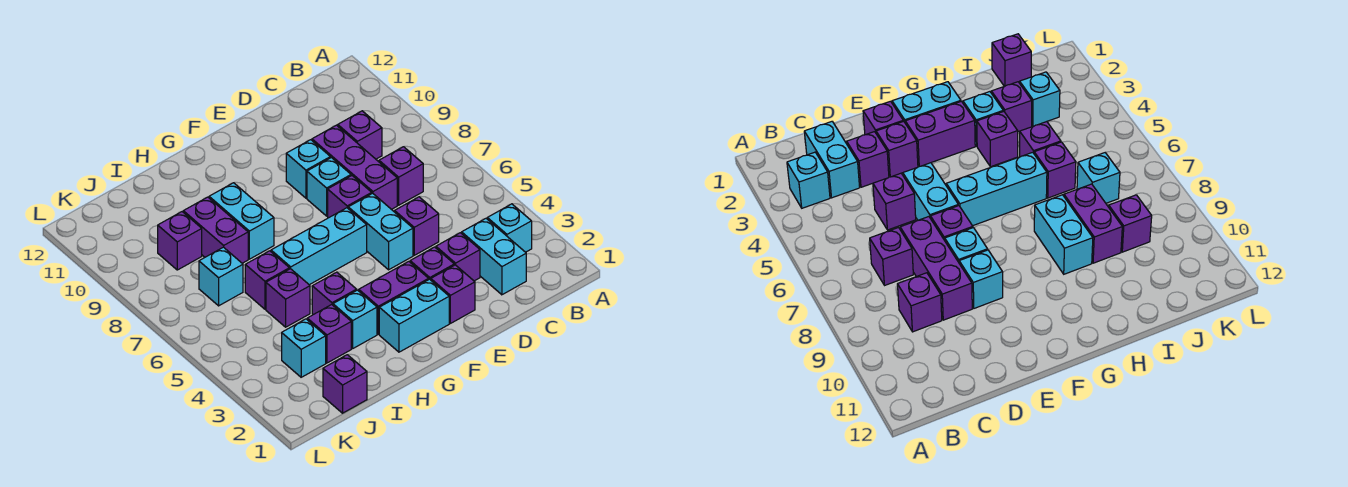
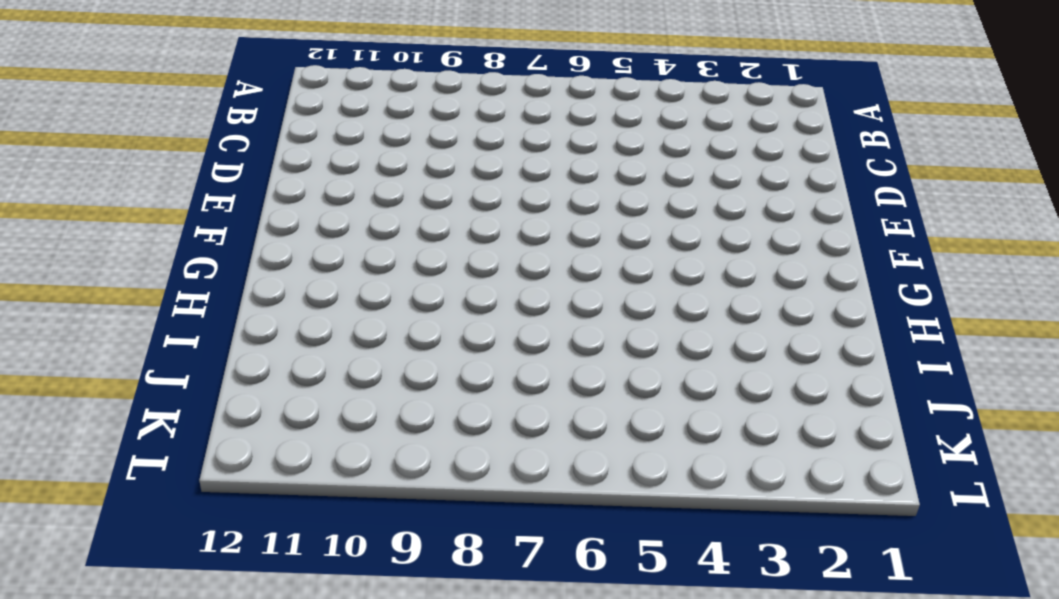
none -> cyan brick B3 level 1
none -> cyan brick C2:C3 level 1
none -> purple brick C7 level 1

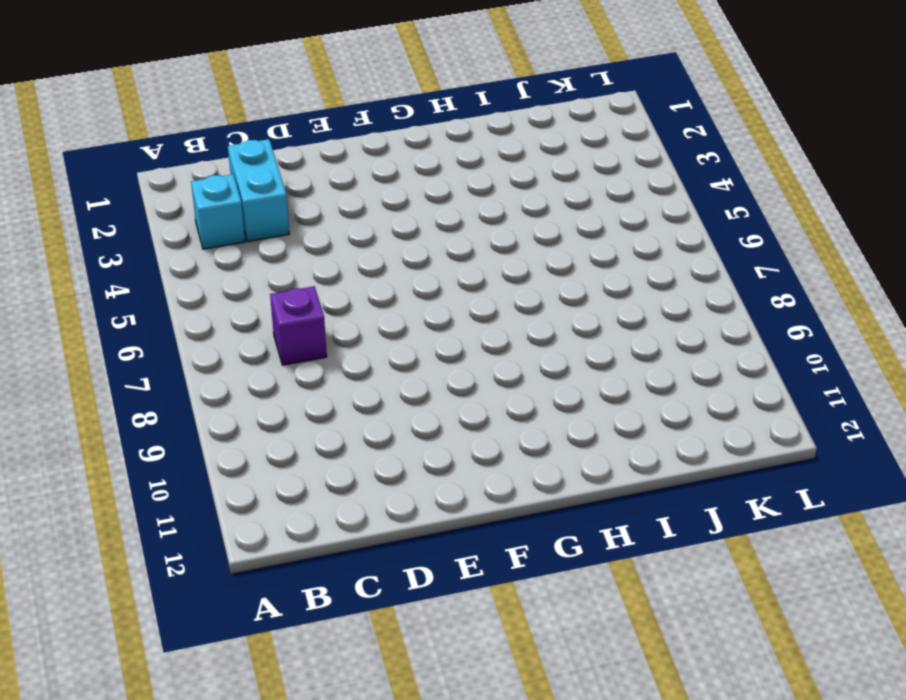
none -> purple brick C9 level 1
none -> purple brick D3 level 1
none -> purple brick D5 level 1

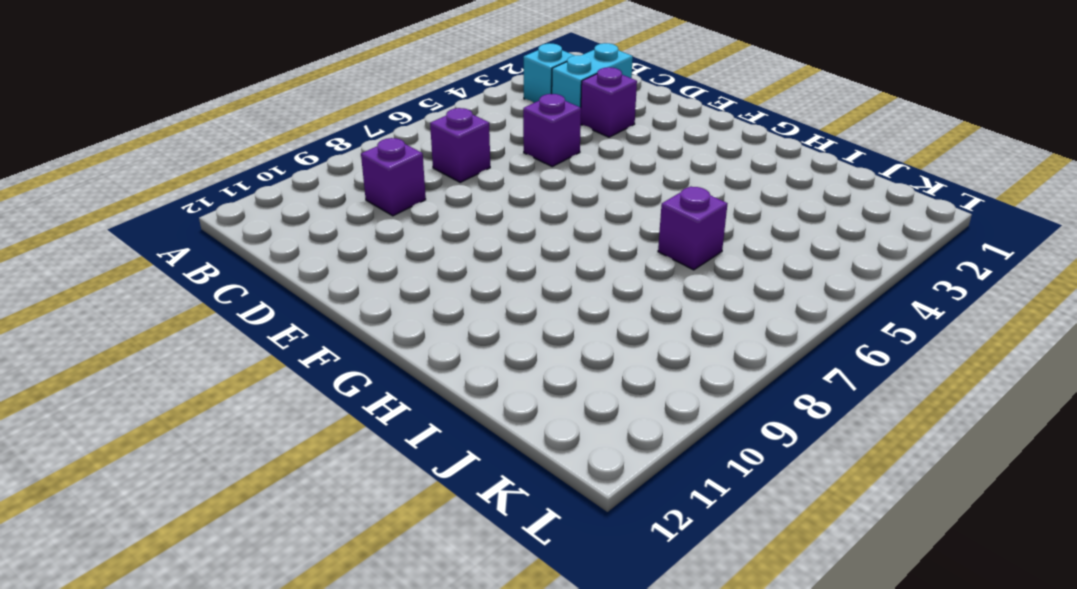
none -> purple brick D7:D9 level 1
none -> purple brick E2 level 1
none -> purple brick E3 level 1

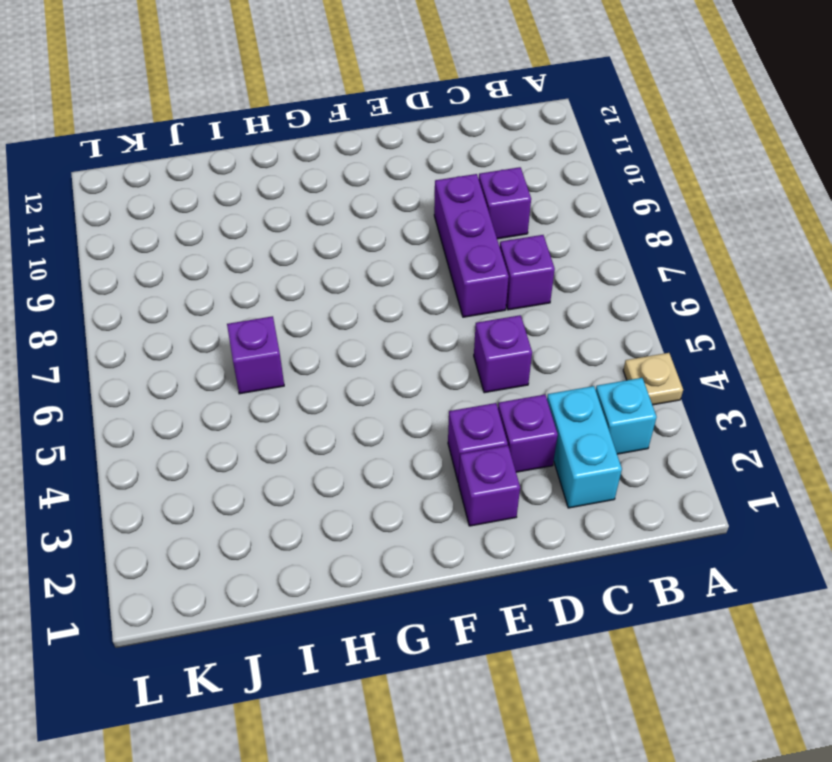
tan plate A4 level 1 -> none
none -> cyan brick E5:E6 level 1
none -> purple brick E7 level 1
none -> cyan brick E8 level 1

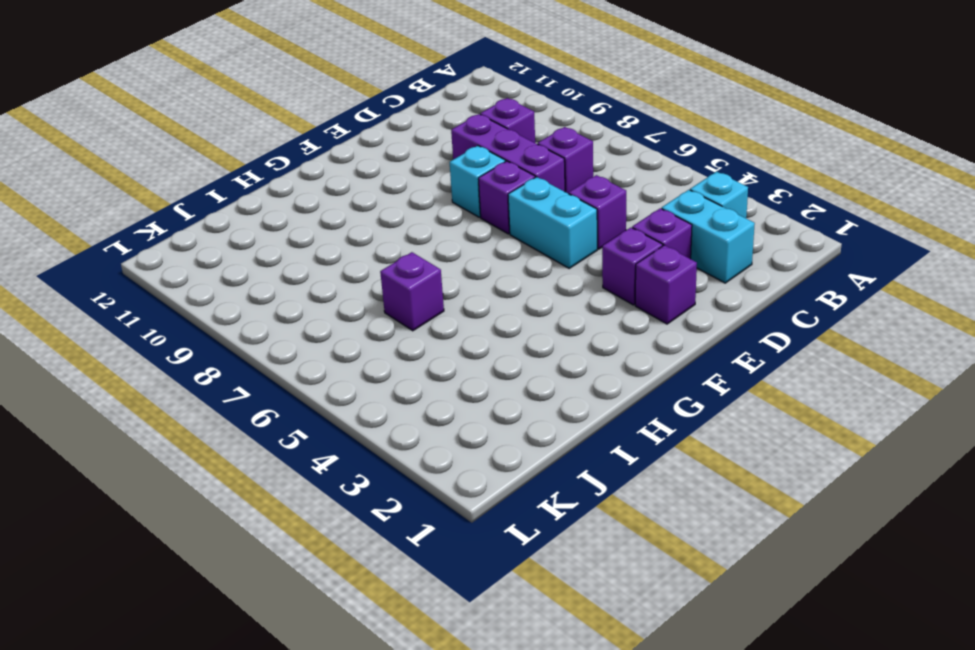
none -> cyan brick E9 level 1
none -> cyan brick F2:G2 level 1
none -> purple brick F3:G3 level 1

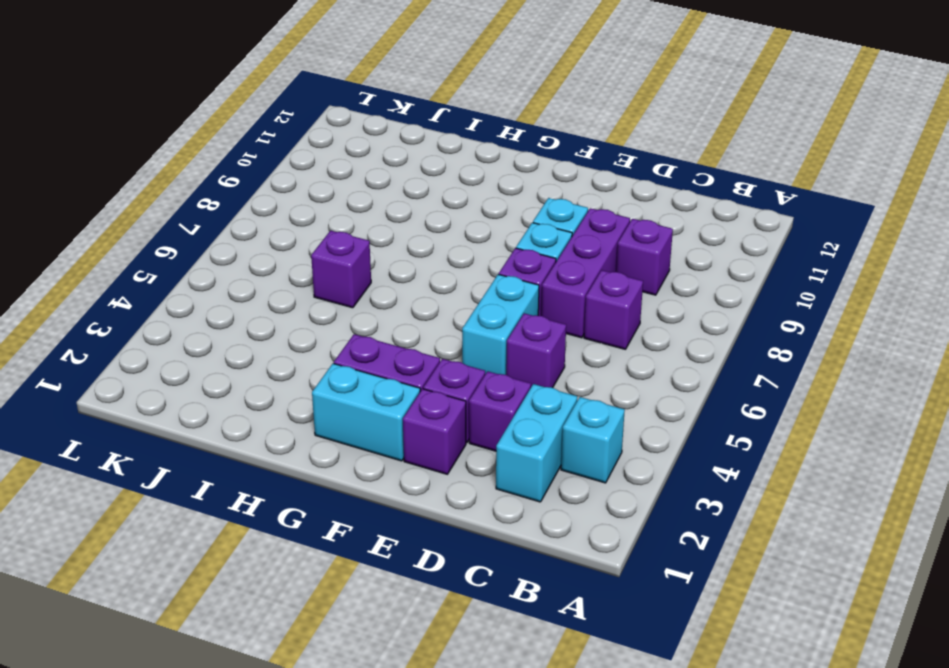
none -> cyan brick F6:H6 level 1
none -> cyan brick H3 level 1
none -> purple brick H4 level 1

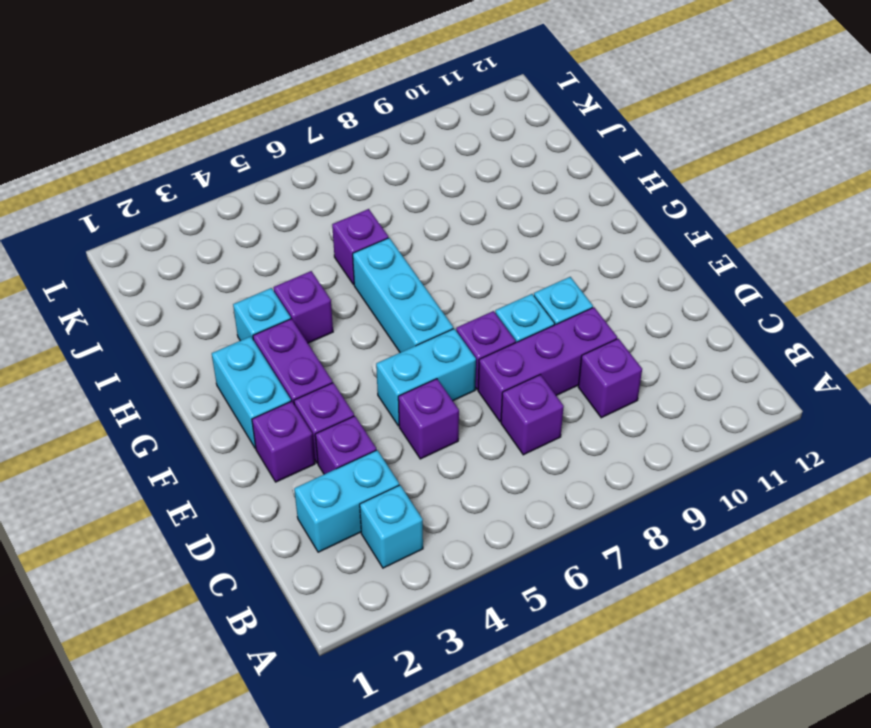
none -> cyan brick H8:H9 level 1
none -> purple brick I3 level 1
none -> purple brick I5 level 1

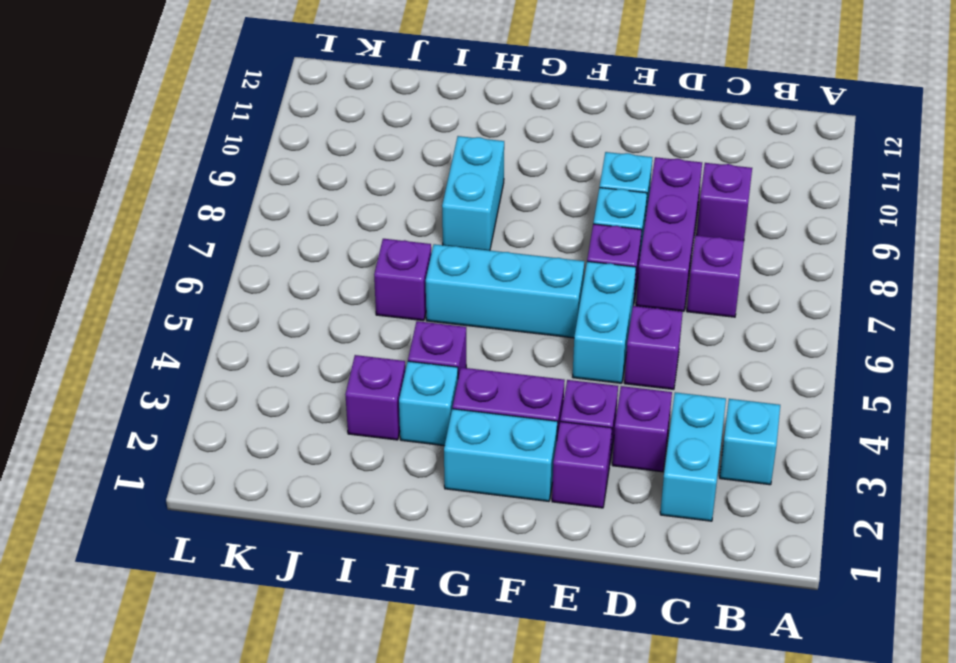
none -> purple brick I5 level 1
none -> purple brick I8:I9 level 1
none -> purple brick J1 level 1

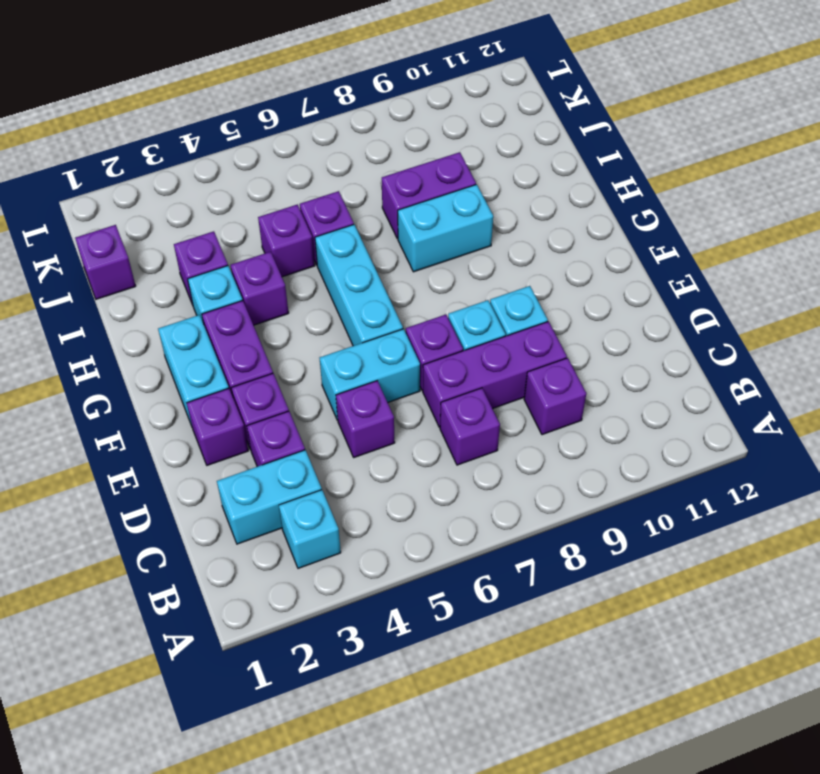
none -> cyan brick J3 level 1
none -> cyan brick J7 level 1
none -> purple brick J9 level 1

